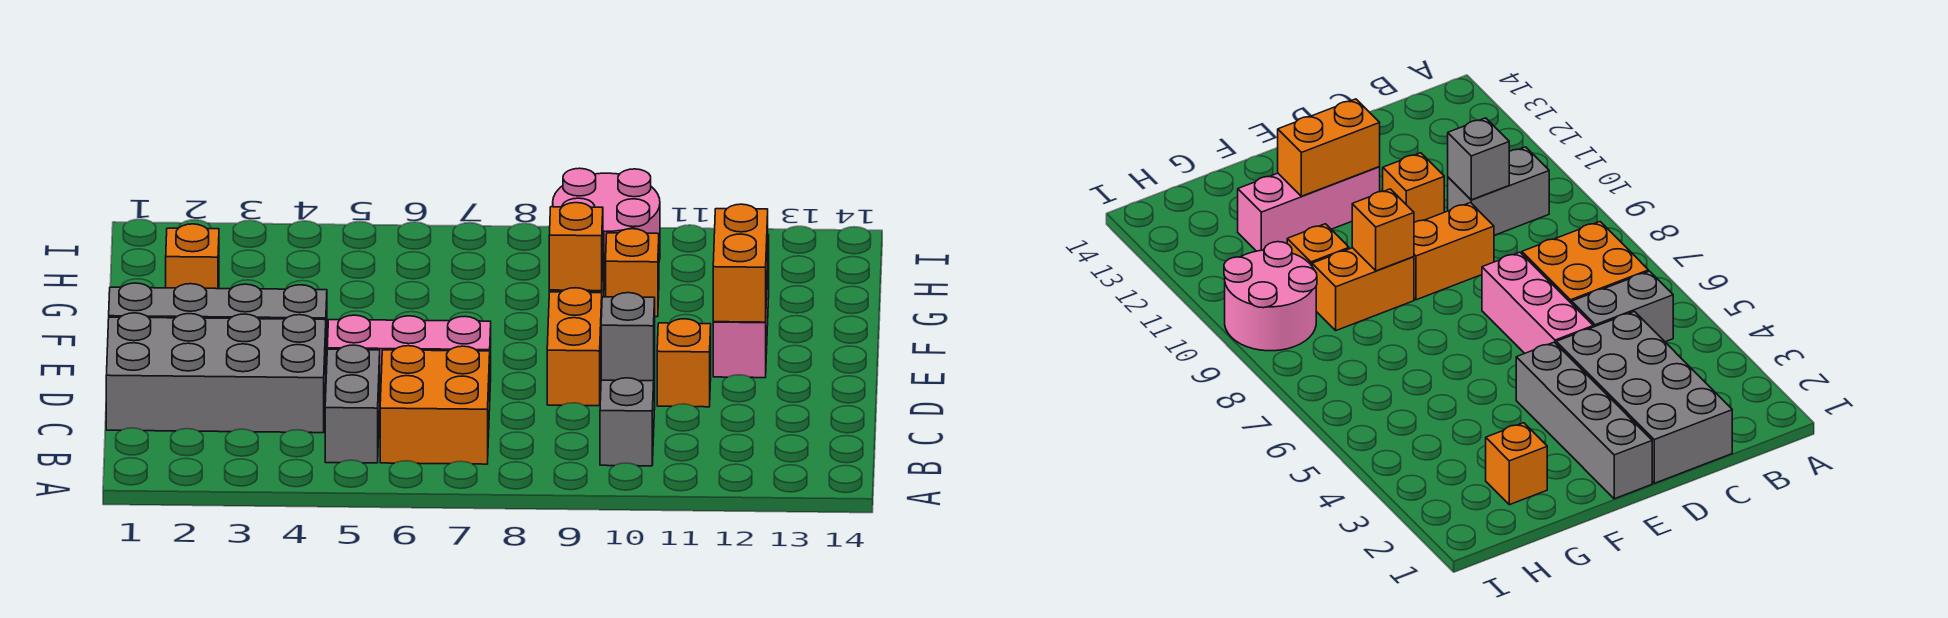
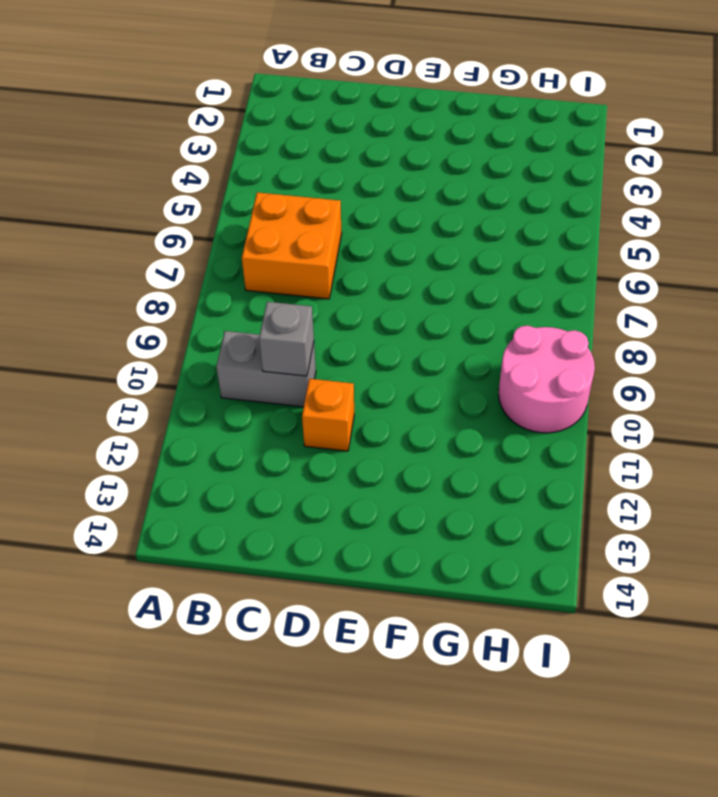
none -> grey brick B5:C5 level 1
none -> grey brick C1:D4 level 1
none -> pink brick D5:D7 level 1

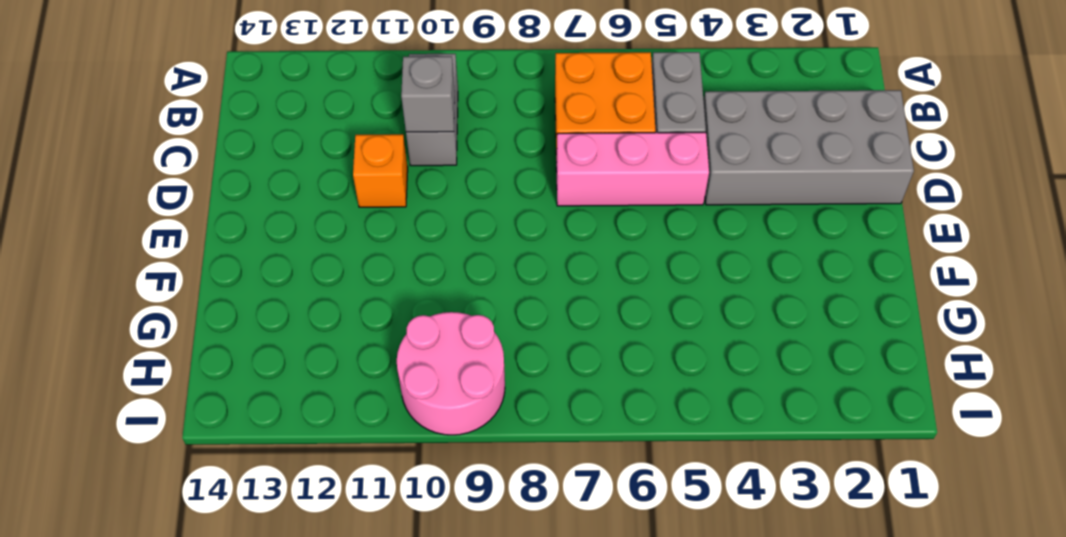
none -> orange brick D9:E9 level 1
none -> grey brick E1:E4 level 1
none -> pink brick E12:G12 level 1

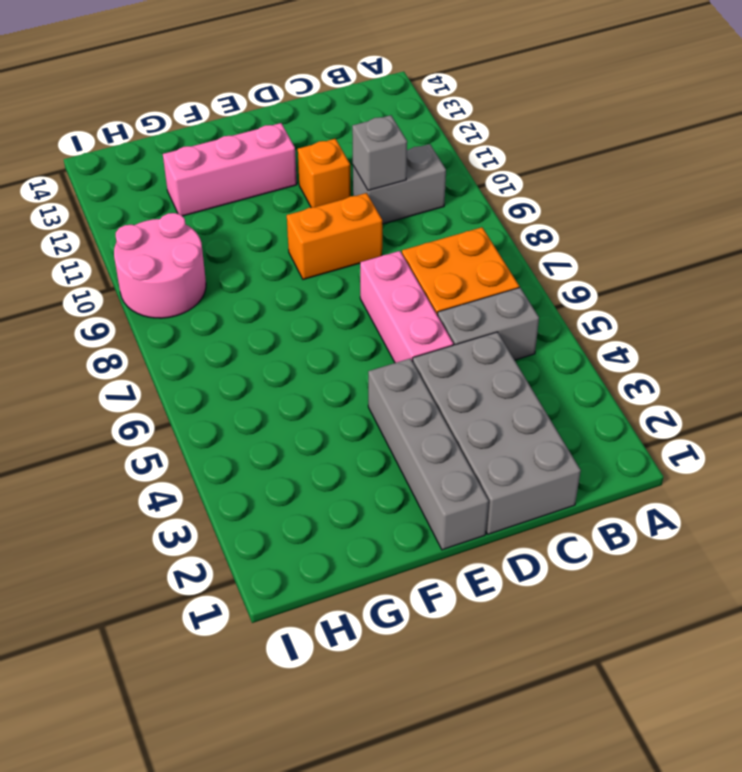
none -> orange brick F9:G9 level 1
none -> orange brick G2 level 1
none -> orange brick G10 level 1

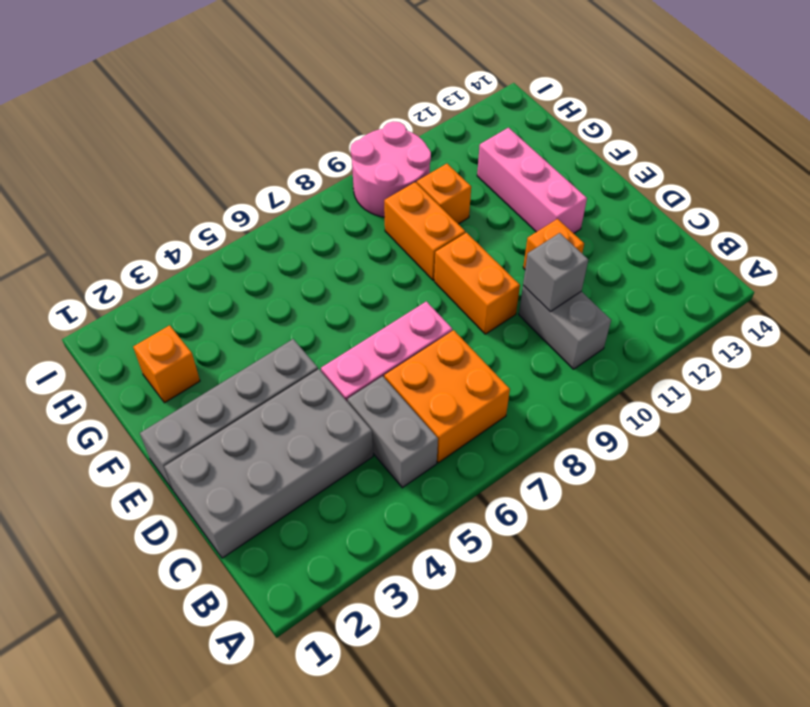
none -> orange brick E12:F12 level 2
none -> orange brick F9 level 2

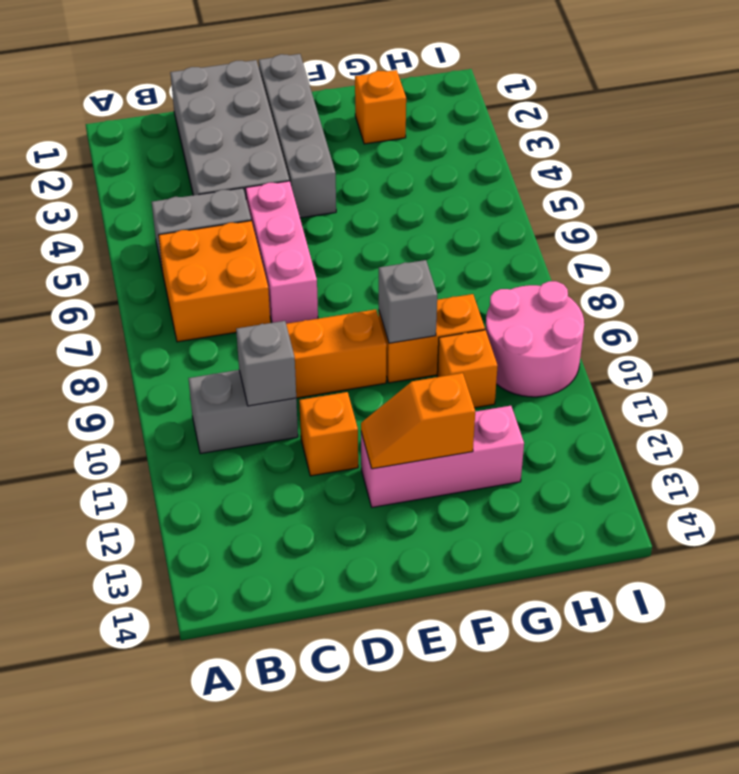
orange slope E12:F12 level 2 top F -> orange brick E12:F12 level 2
grey brick F9 level 2 -> orange brick F9 level 2

